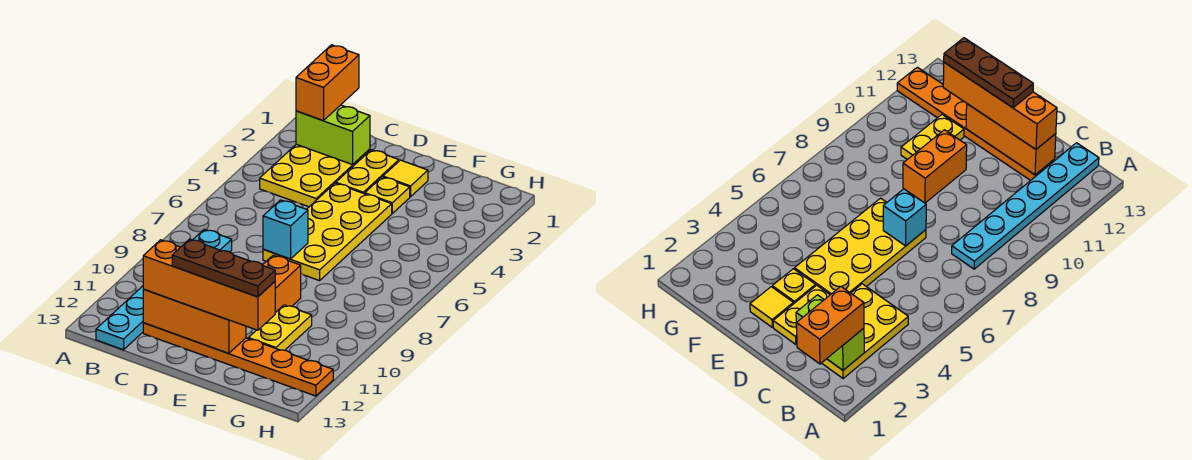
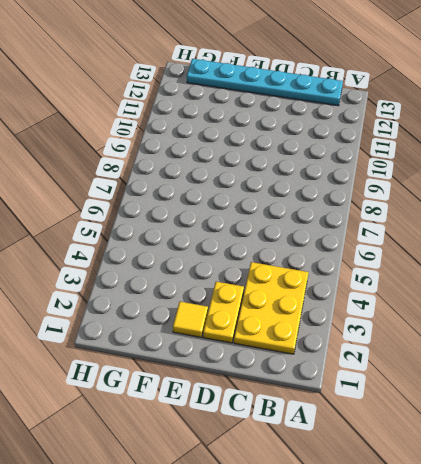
cyan plate B13:G13 level 1 -> cyan plate B8:B13 level 1
none -> orange plate C12:H12 level 1
none -> yellow plate D4:E7 level 1
none -> yellow plate E3 level 1

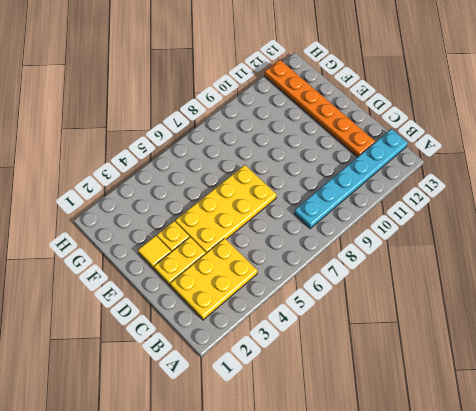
none -> orange brick E9:E10 level 1
none -> yellow plate F10:F11 level 1
none -> lime brick B2:C2 level 2

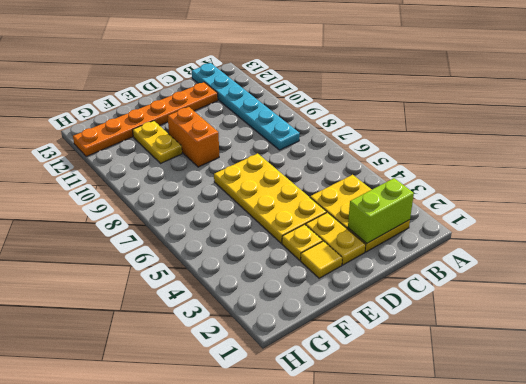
none -> orange brick C12:E12 level 2
none -> cyan brick D7 level 2
none -> orange brick B1:B2 level 3

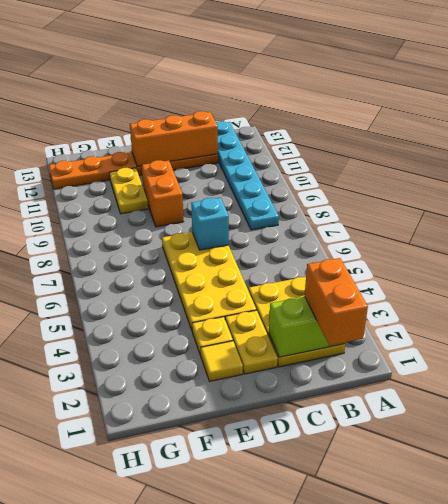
none -> orange brick C12:F12 level 3
none -> brown plate D12:F12 level 4

